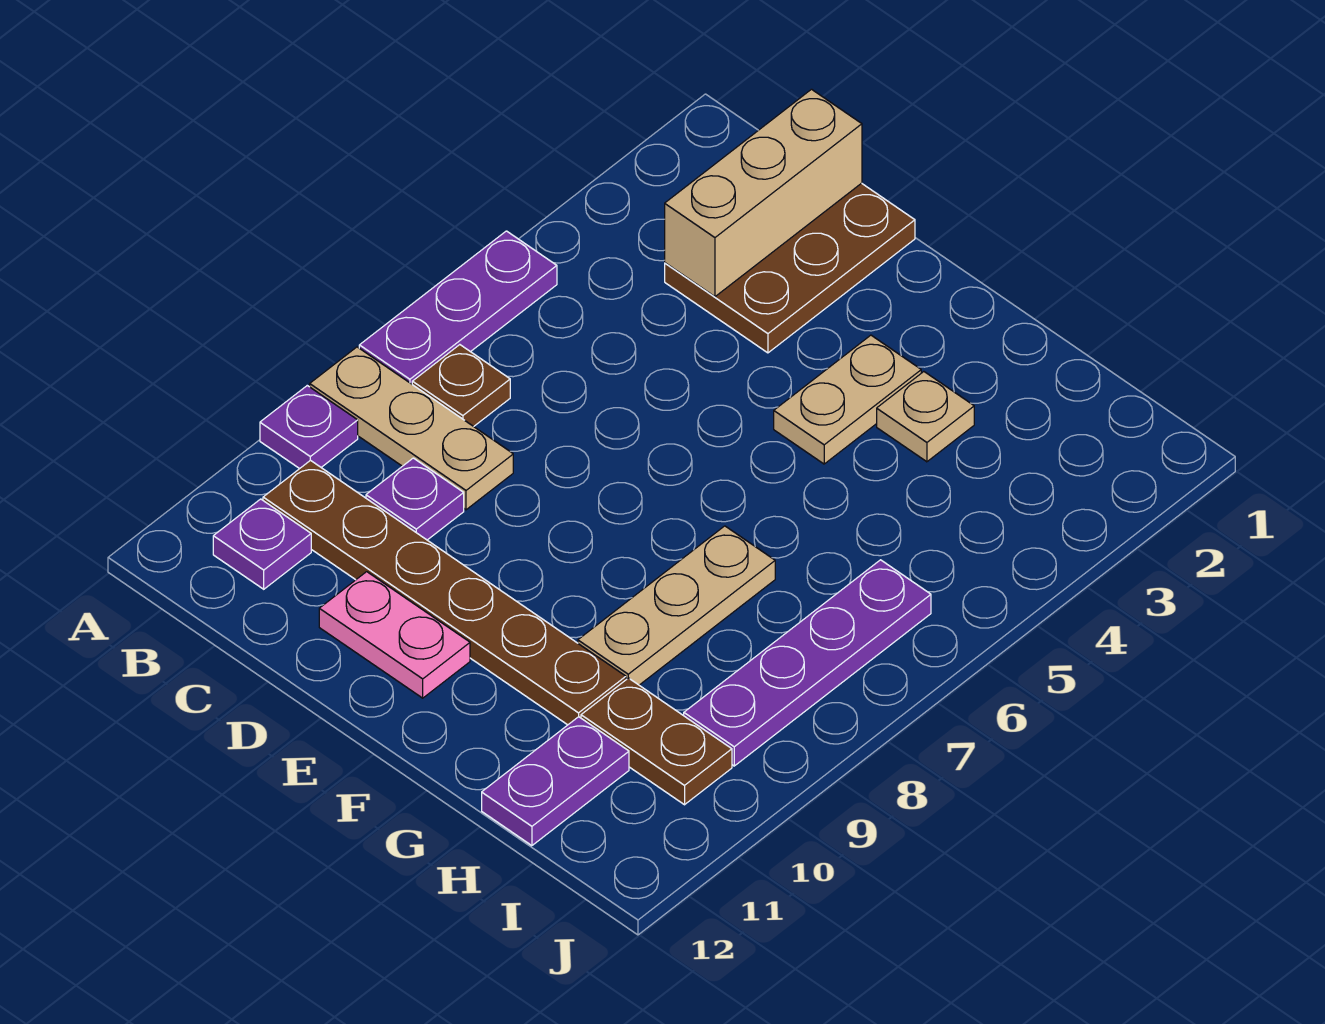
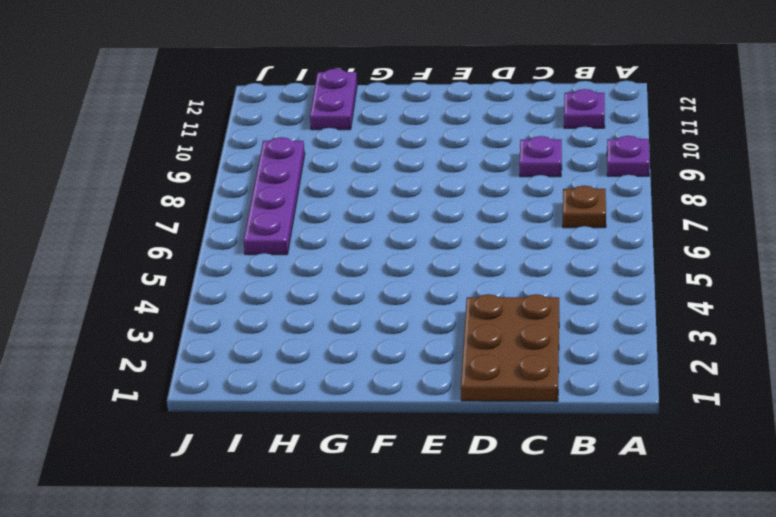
none -> purple plate A5:A7 level 1
none -> tan plate A8:C8 level 1
none -> brown plate B10:G10 level 1

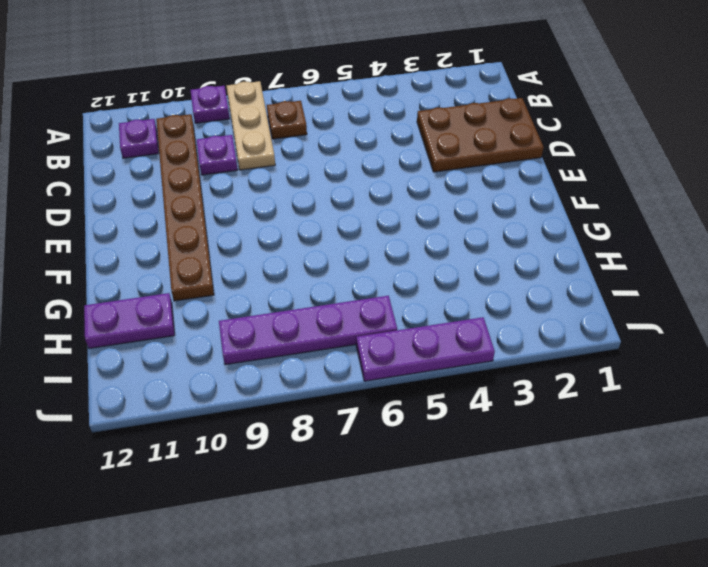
purple plate J4:J6 level 1 -> purple plate A5:A7 level 1
none -> pink plate D11:E11 level 1
none -> tan plate F3:F4 level 1
none -> tan plate G3 level 1

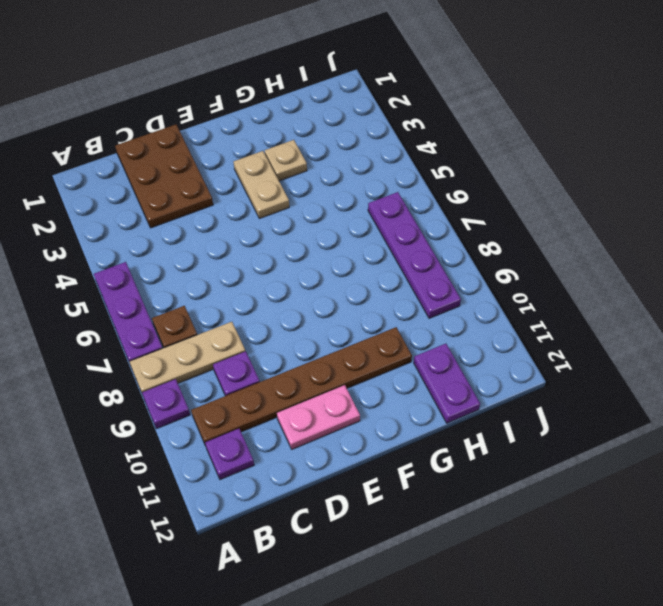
none -> tan plate G7:G9 level 1
none -> brown plate H10:I10 level 1
none -> tan brick C1:C3 level 2

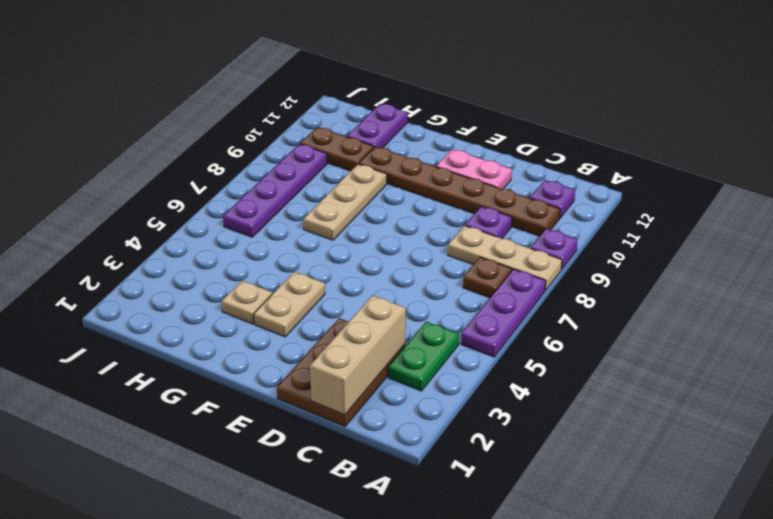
green plate B3:B4 level 1 -> none

